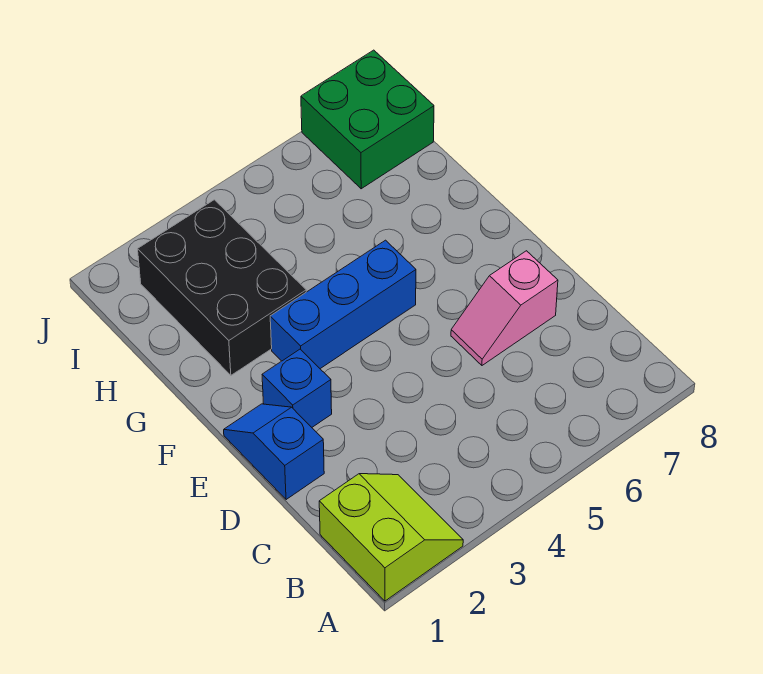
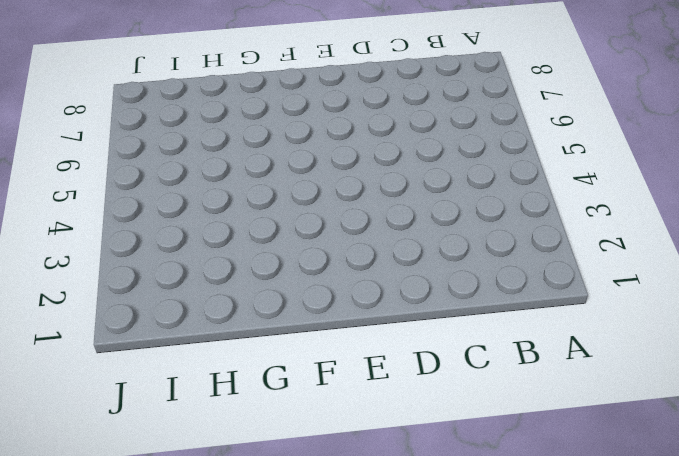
none -> lime slope A1:B2 level 1 top 1
none -> blue slope D1:E1 level 1 top D

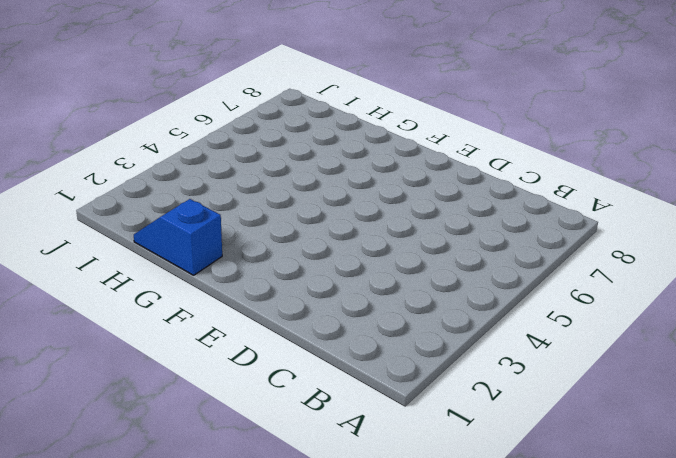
blue slope G1:H1 level 1 top G -> blue slope D1:E1 level 1 top D
none -> lime slope A1:B2 level 1 top 1
none -> pink slope D6:D7 level 1 top 7

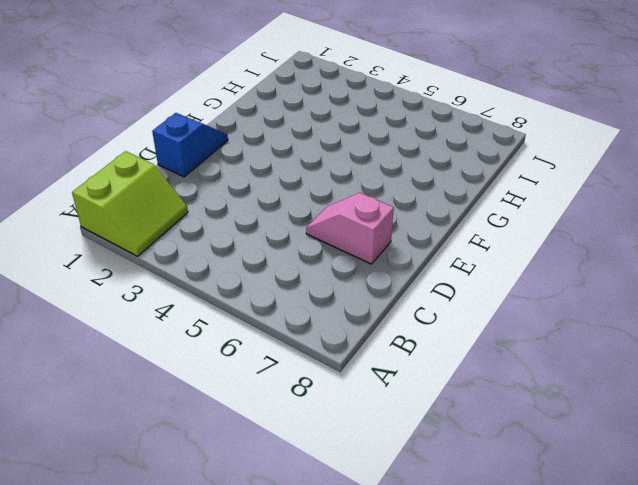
none -> blue brick E2 level 1
none -> blue brick F3:F5 level 1

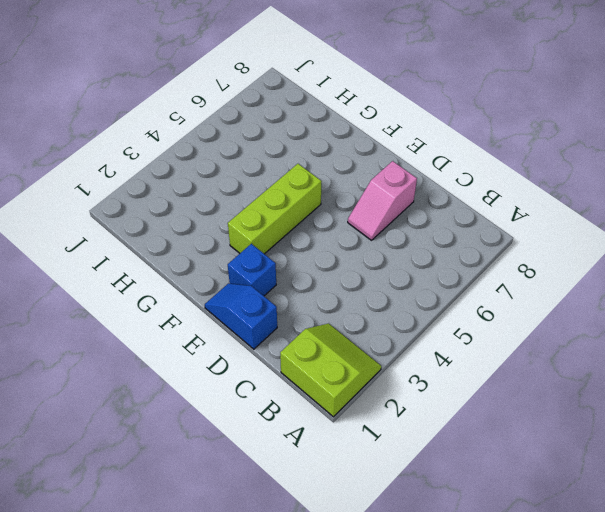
lime brick F3:F5 level 1 -> blue brick F3:F5 level 1
none -> black brick G2:I3 level 1
none -> green brick I7:J8 level 1

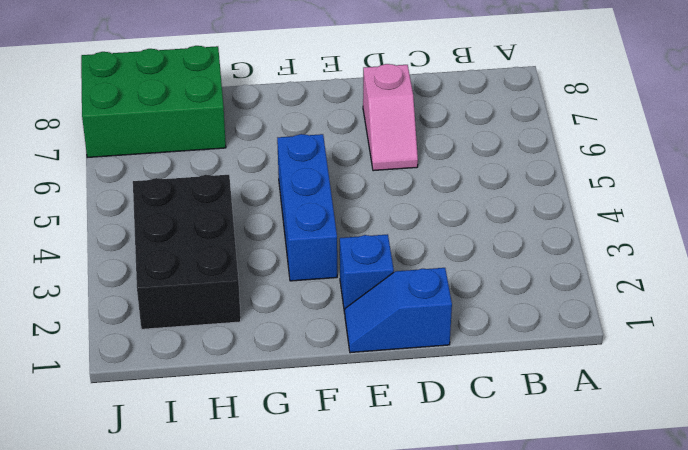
black brick H2:I4 level 1 -> black brick G2:I3 level 1
green brick H7:J8 level 1 -> green brick I7:J8 level 1
none -> lime slope A1:B2 level 1 top 1

